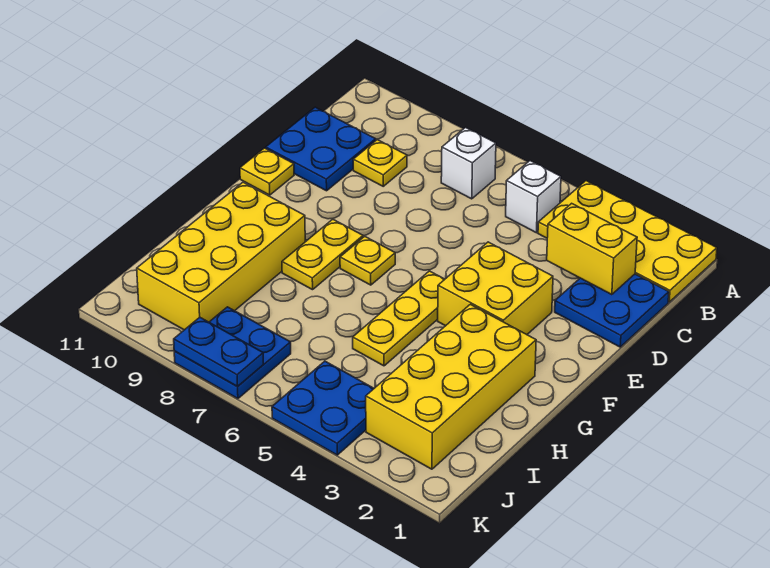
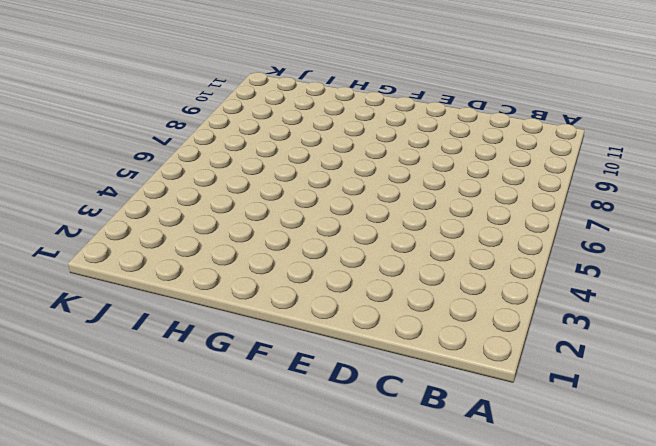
none -> yellow plate A1:B4 level 1
none -> white brick B5 level 1
none -> white brick B7 level 1

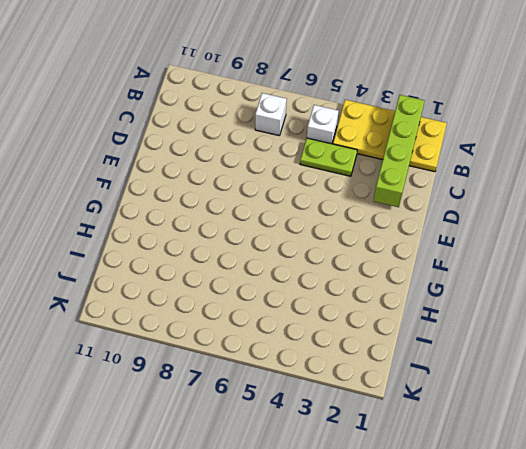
lime brick A2:D2 level 2 -> yellow brick C2:C3 level 2
lime plate C4:C5 level 1 -> none
none -> blue plate C1:D2 level 1
none -> yellow plate C9 level 1
none -> blue plate C10:D11 level 1

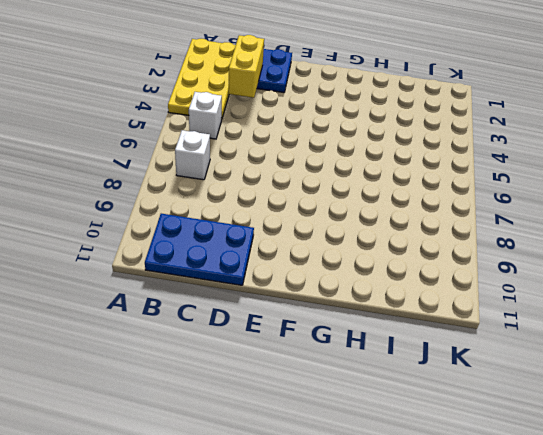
blue plate B10:D11 level 1 -> blue plate C10:D11 level 1
none -> yellow plate C9 level 1
none -> yellow brick E3:F4 level 1
none -> yellow plate E11 level 1

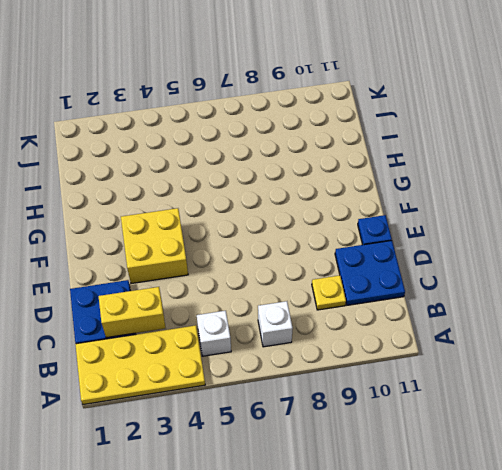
blue plate E11 level 1 -> yellow plate E11 level 1
none -> yellow plate F5:H5 level 1
none -> yellow plate F7 level 1
none -> yellow plate F8:G8 level 1

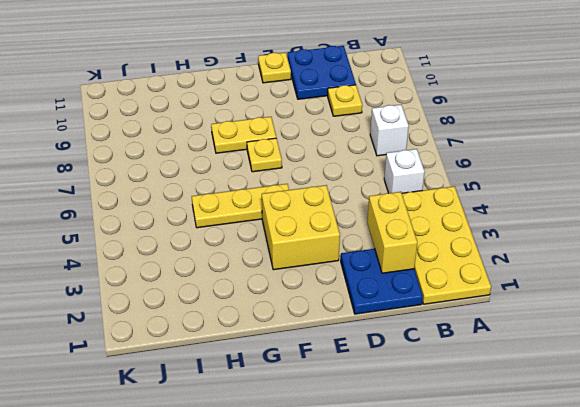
none -> yellow brick G2:J3 level 1
none -> yellow brick G9:J10 level 1
none -> blue plate J4:K5 level 1

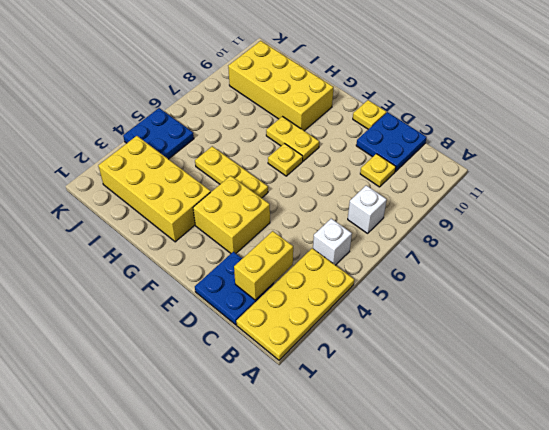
none -> blue plate J7:K8 level 1
none -> blue plate K7:K8 level 2

